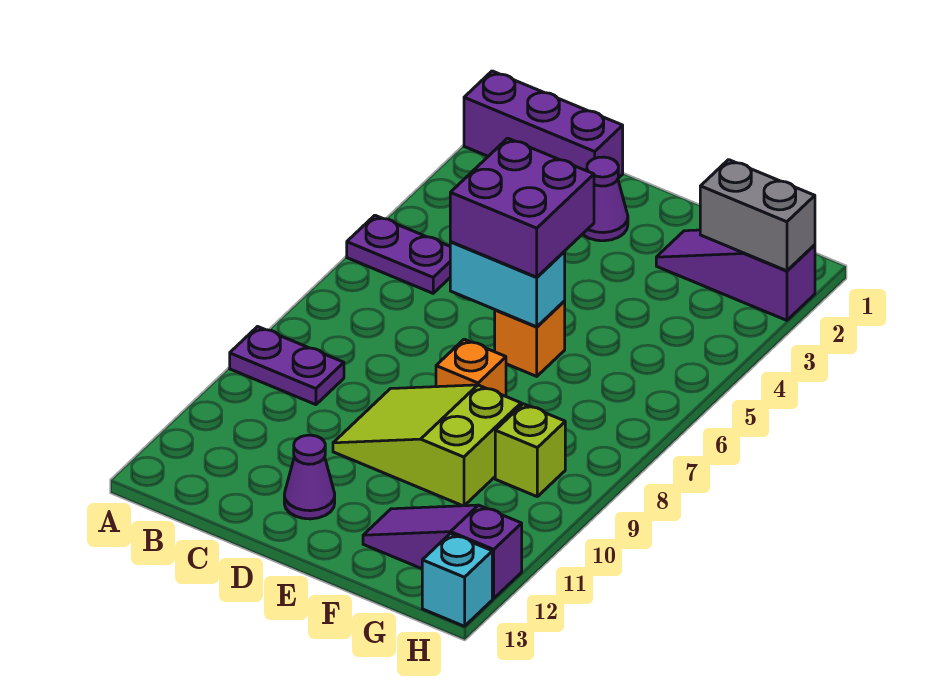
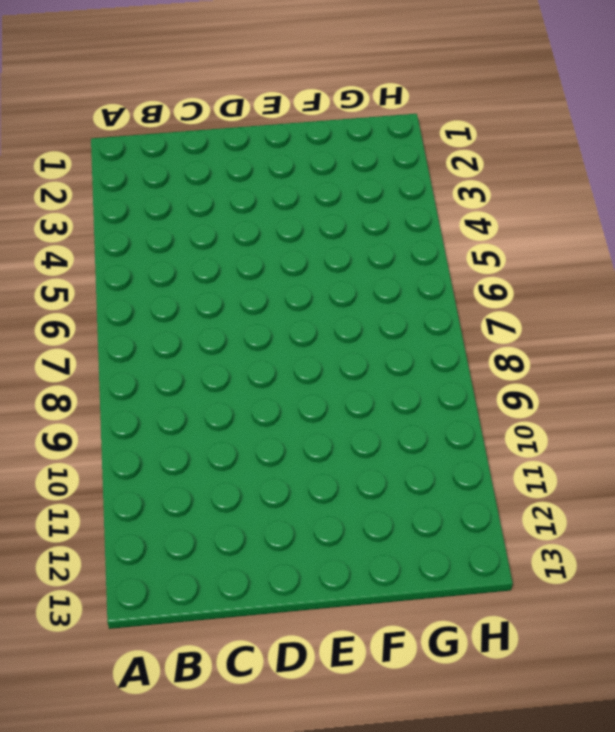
none -> purple brick A1:C1 level 1
none -> purple plate A5:B5 level 1
none -> purple plate A9:B9 level 1

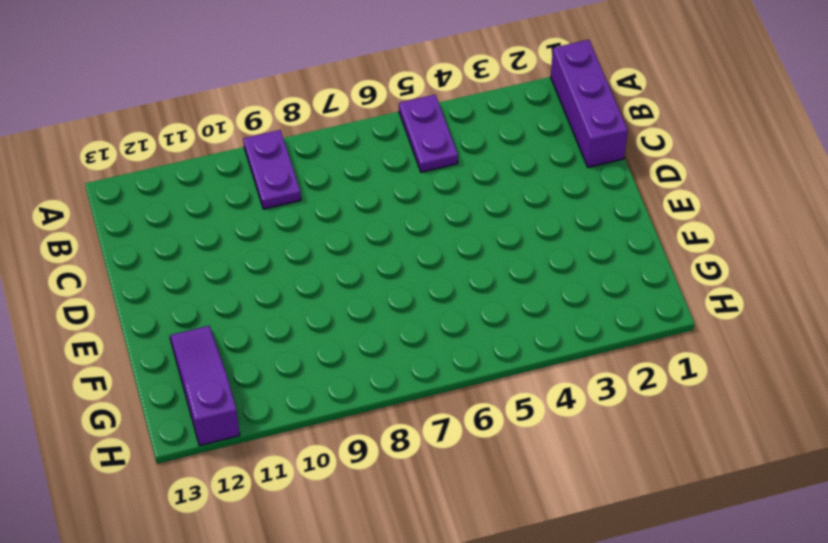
none -> purple cone D2 level 1
none -> lime slope D9:F10 level 1 top F
none -> purple cone D12 level 1

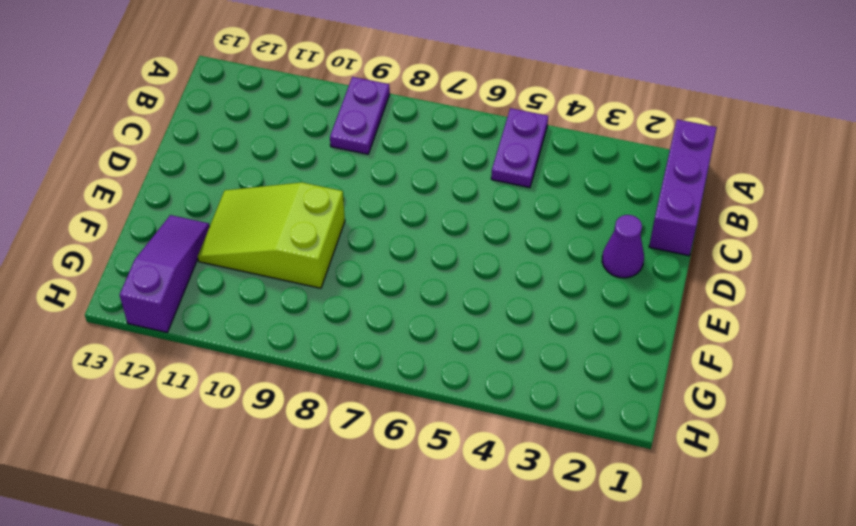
lime slope E9:F11 level 1 top 9 -> lime slope D9:F10 level 1 top F
none -> purple cone D12 level 1
none -> orange brick E6 level 1
none -> orange brick E8 level 1

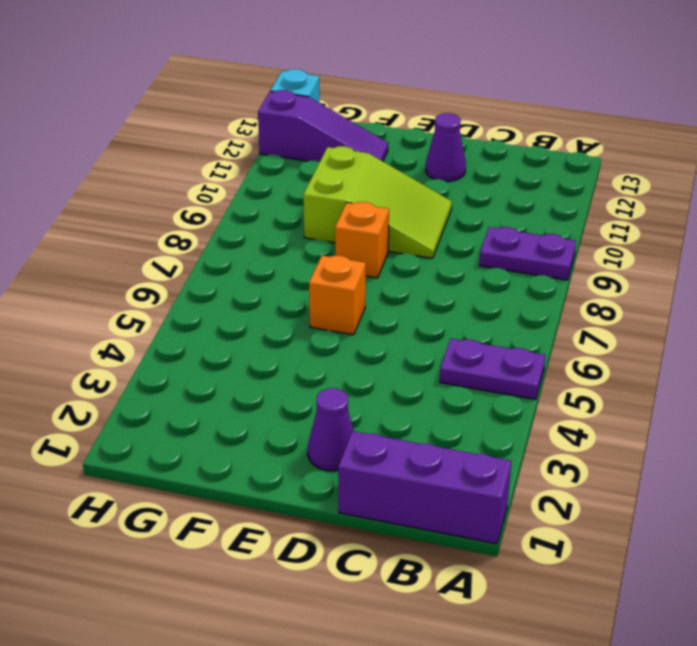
none -> purple slope F2:H2 level 1 top H
none -> lime brick G9 level 1
none -> cyan brick D6:E6 level 2

